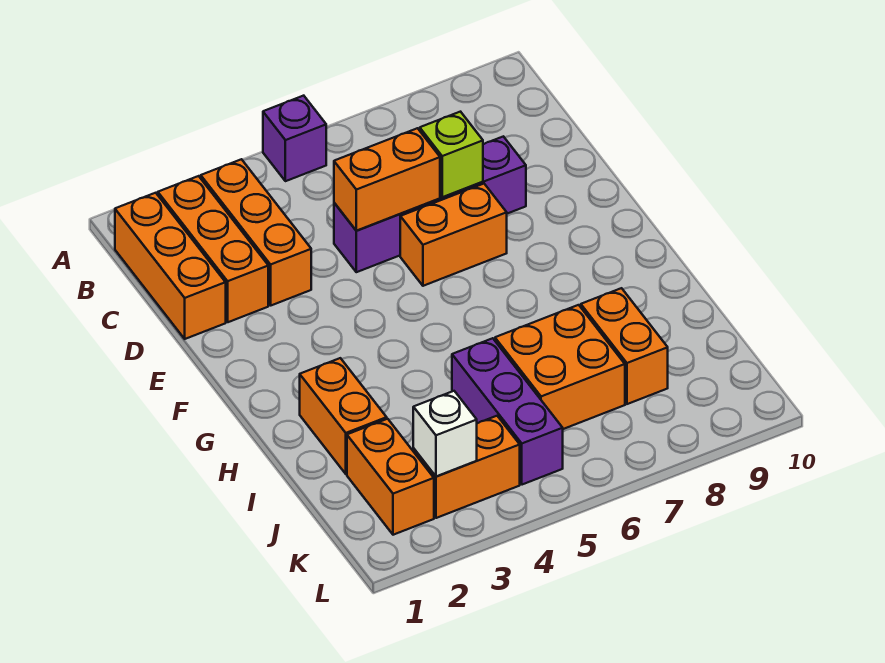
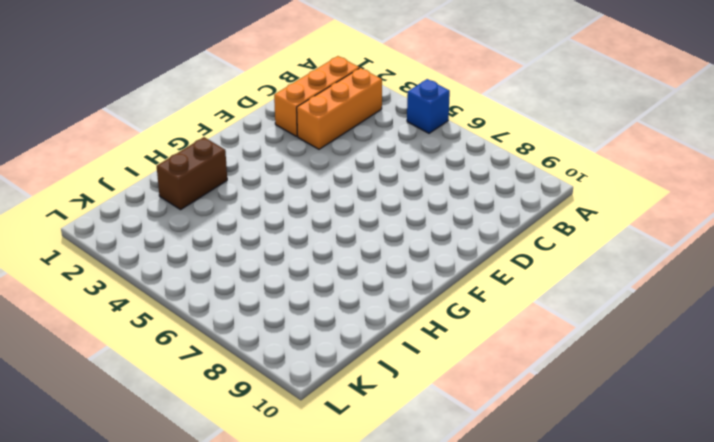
blue brick A5 level 1 -> purple brick A5 level 1
brown brick H2:I2 level 1 -> orange brick H2:I2 level 1
none -> orange brick B1:D1 level 1
none -> purple brick D5:D8 level 1
none -> orange brick E6:E7 level 1

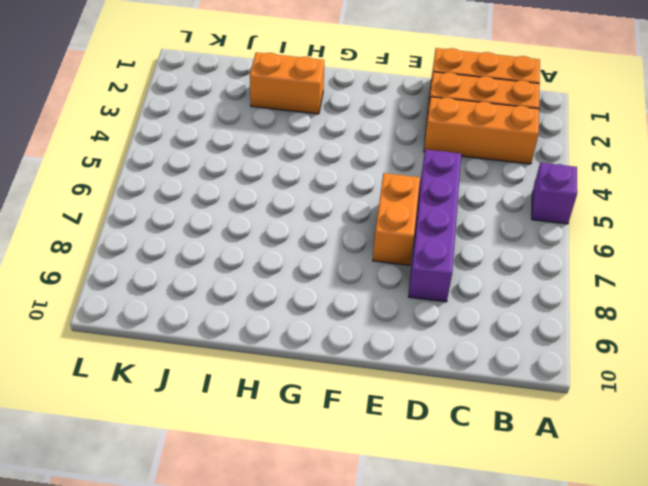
none -> purple brick I5:K5 level 1
none -> orange brick I6:J7 level 1
none -> orange brick I8:J8 level 1

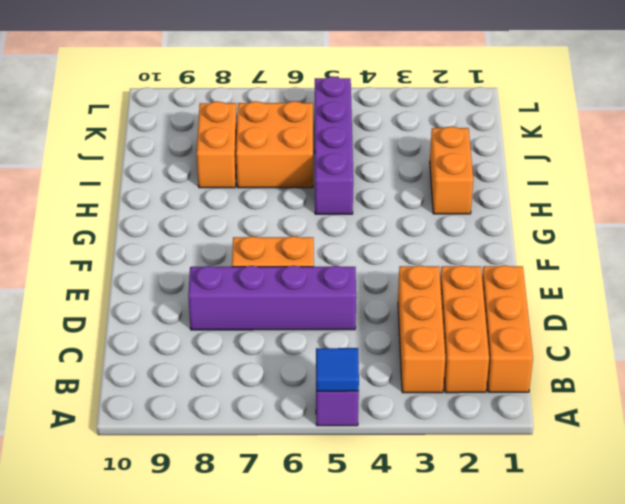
blue tile A5 level 2 -> none
purple brick H5:K5 level 1 -> purple brick I5:K5 level 1
none -> orange brick J2:K2 level 1
none -> orange brick K3:K4 level 1
none -> orange brick D5:D6 level 2

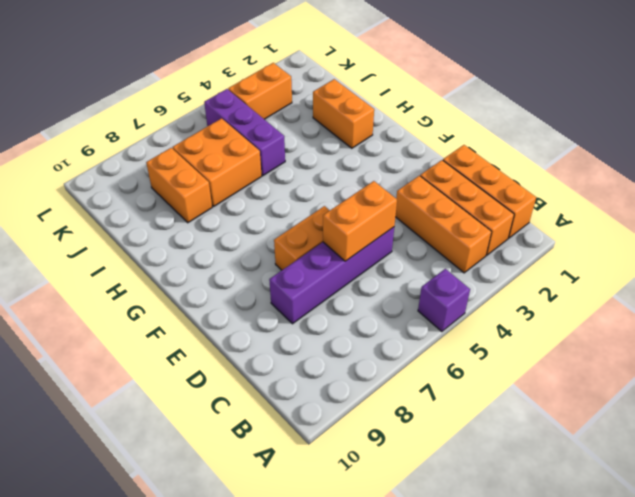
none -> orange brick J2:K2 level 1
none -> lime brick D7 level 2
none -> white brick K3 level 2

